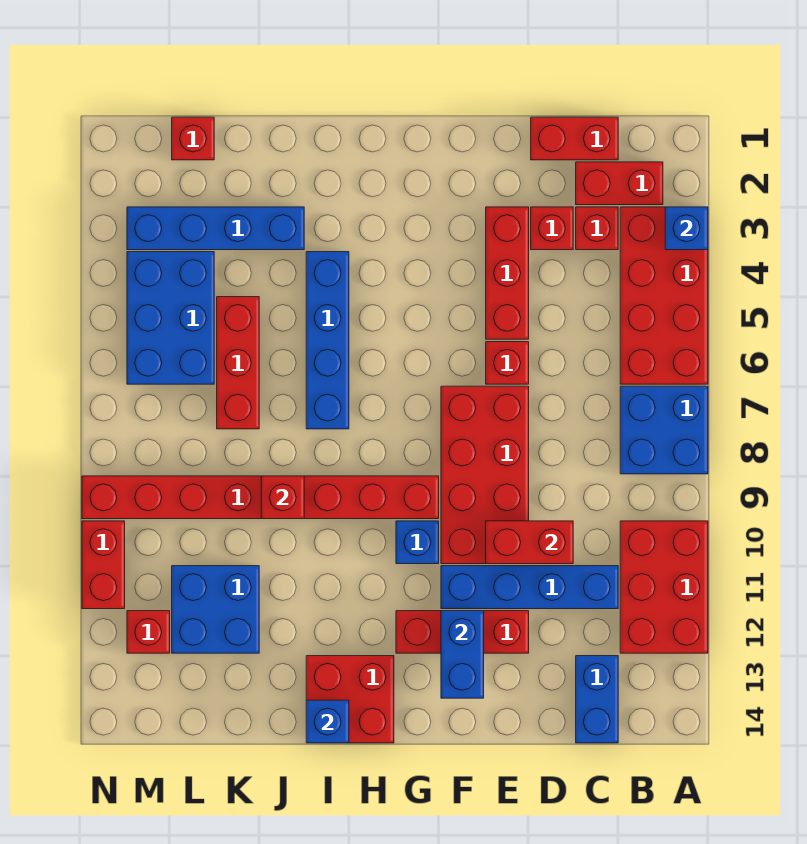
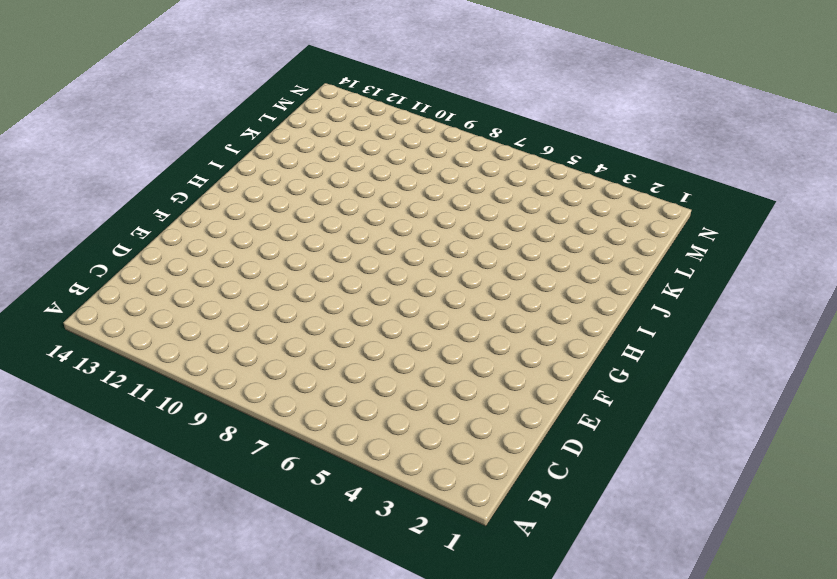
none -> red brick A3:B6 level 1
none -> blue brick A7:B8 level 1
none -> red brick A10:B12 level 1

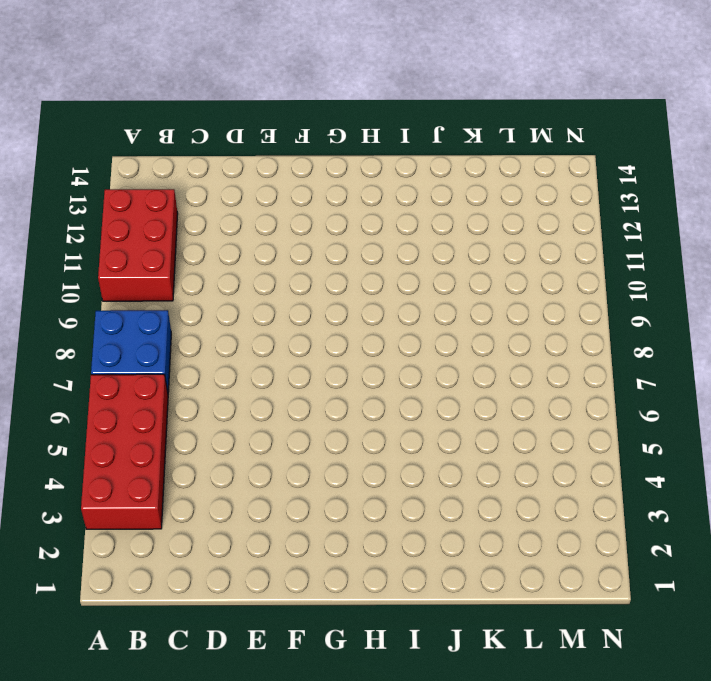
none -> red brick B2:C2 level 1
none -> red brick C1:D1 level 1
none -> red brick C3 level 1

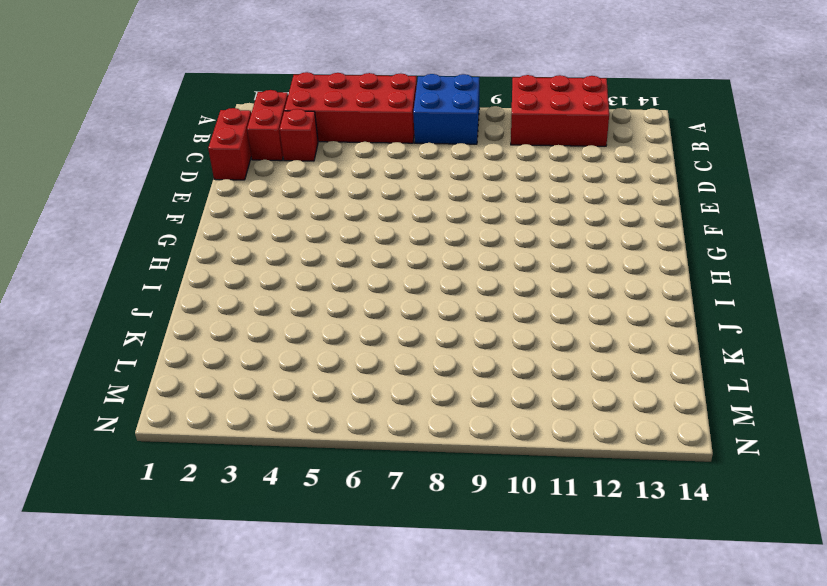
none -> blue brick C11:F11 level 1
none -> blue brick C13:C14 level 1
none -> red brick D3 level 1

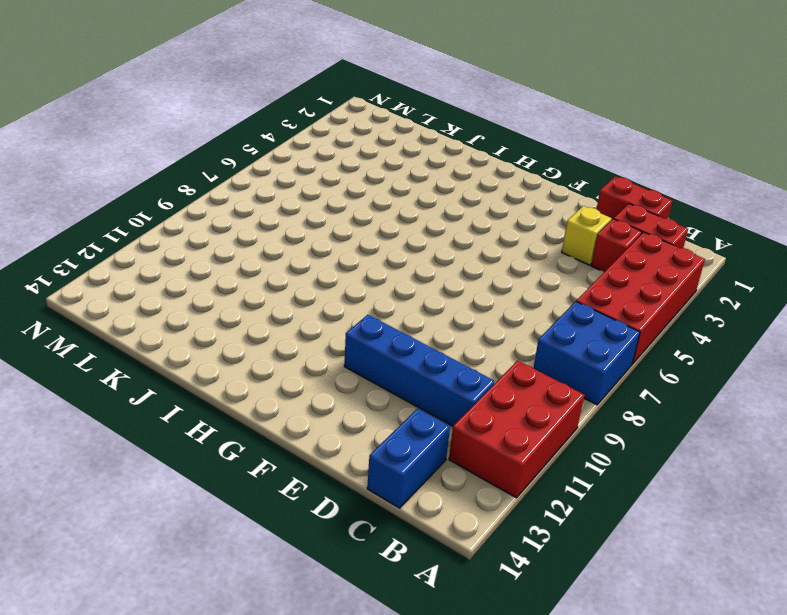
yellow brick D3 level 1 -> red brick D3 level 1
none -> red brick E3:E5 level 1
none -> red brick E6 level 1
none -> red brick E7:F10 level 1

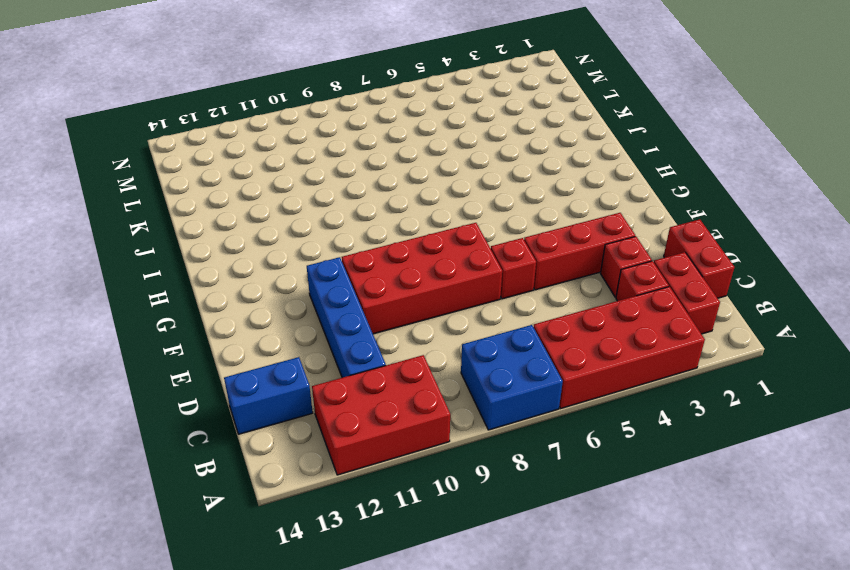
none -> red brick E12:G12 level 1
none -> red brick G9:N9 level 1
none -> blue brick G10 level 1

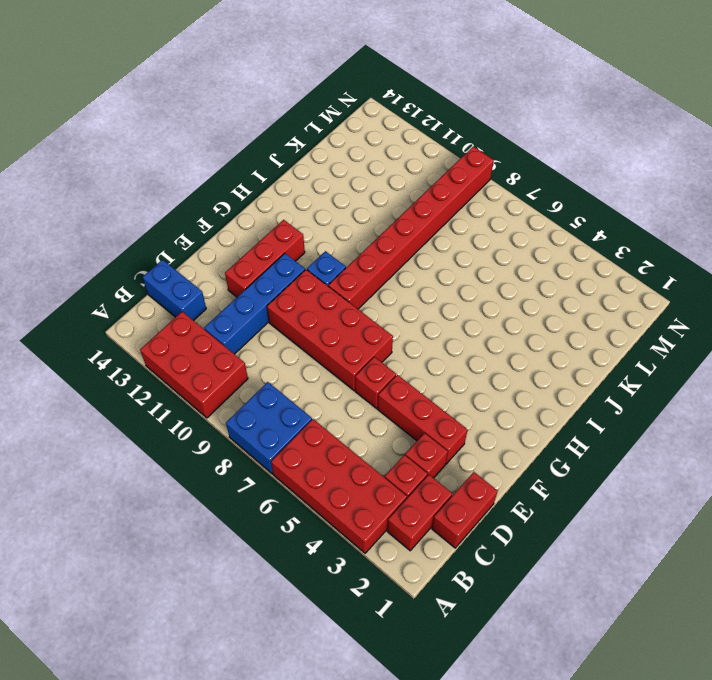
none -> red brick H13:I14 level 1
none -> blue brick I4:I7 level 1
none -> blue brick J3:M3 level 1

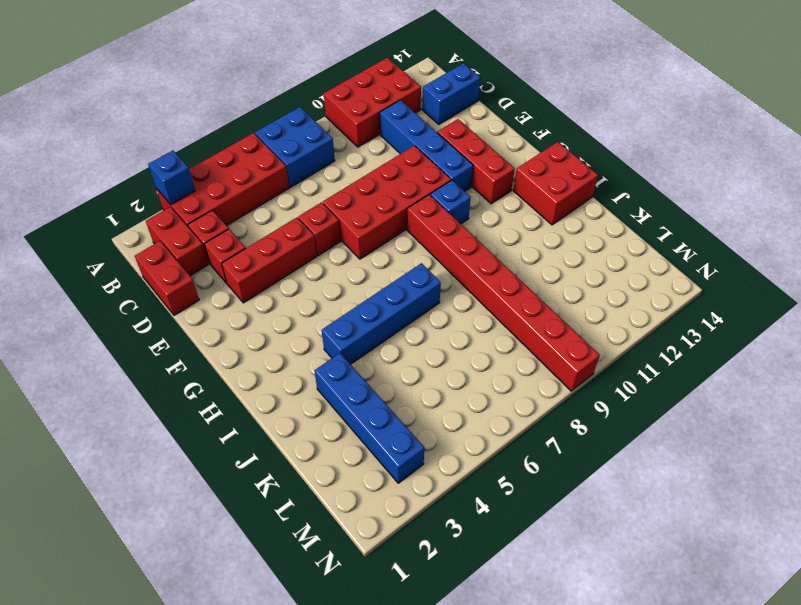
none -> red brick K5:K7 level 1
none -> blue brick K11:L12 level 1
none -> red brick L1 level 1

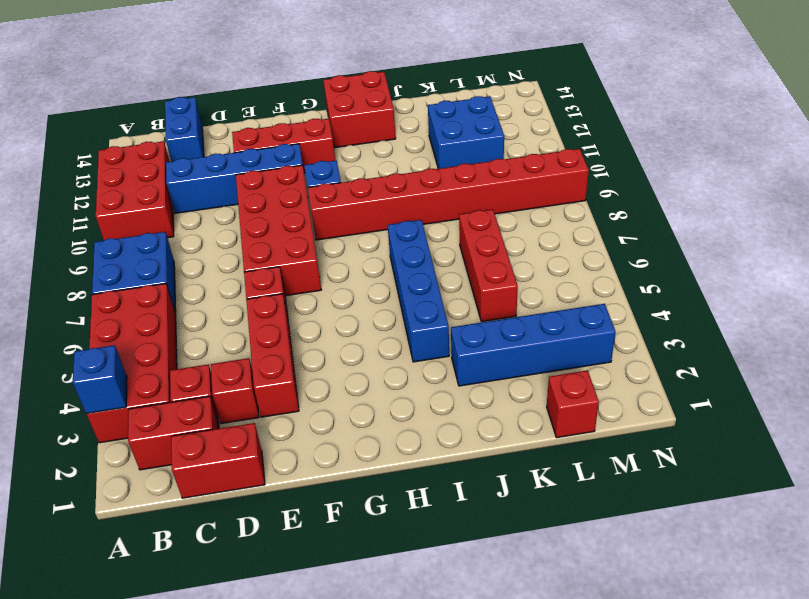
none -> blue brick L4:M6 level 1
none -> red brick M12 level 1
none -> red brick N10:N11 level 1

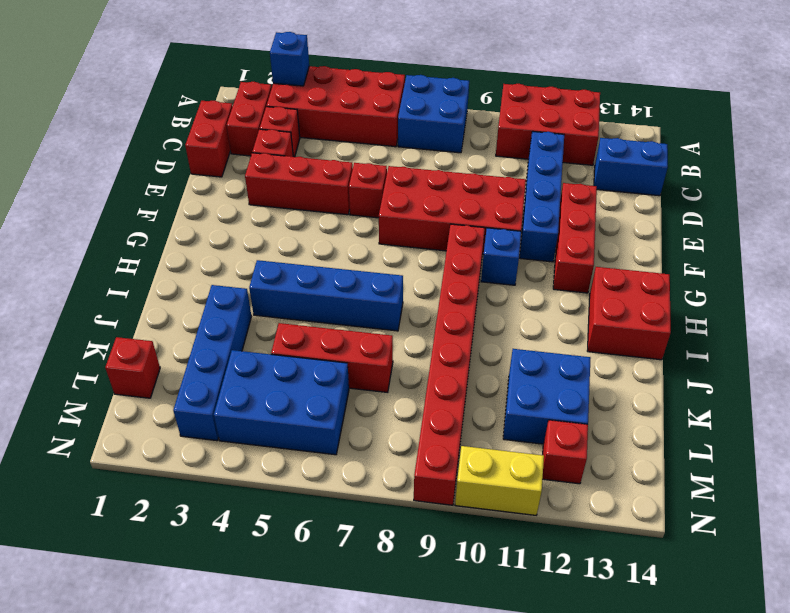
yellow brick N10:N11 level 1 -> red brick N10:N11 level 1
none -> red brick D10:E10 level 2
none -> blue brick F12:F13 level 2
none -> blue brick I14 level 2

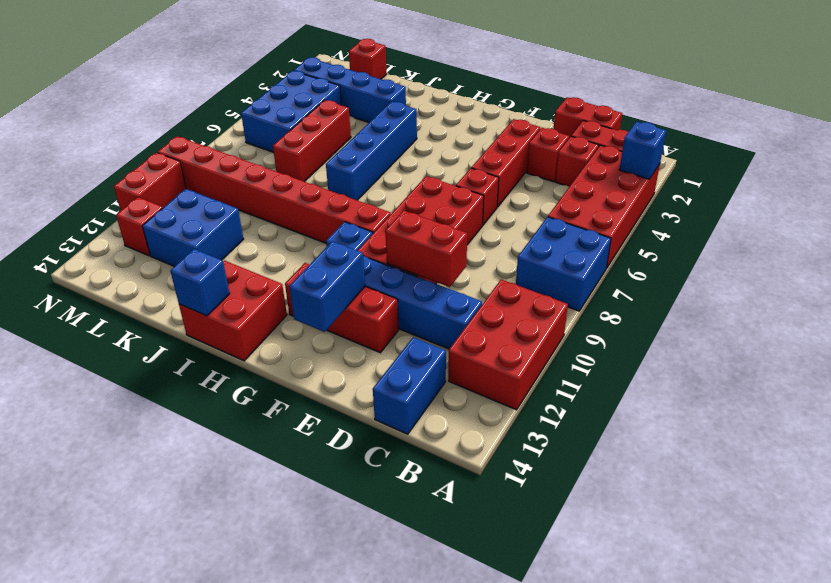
none -> red brick J9 level 2

